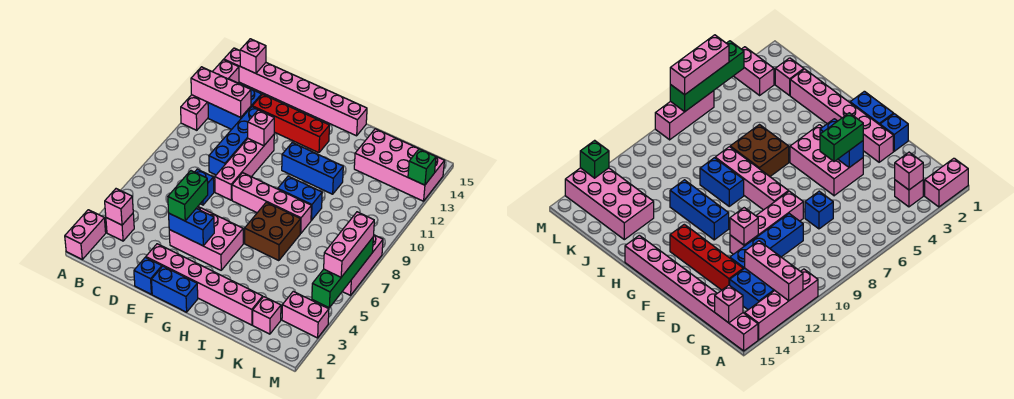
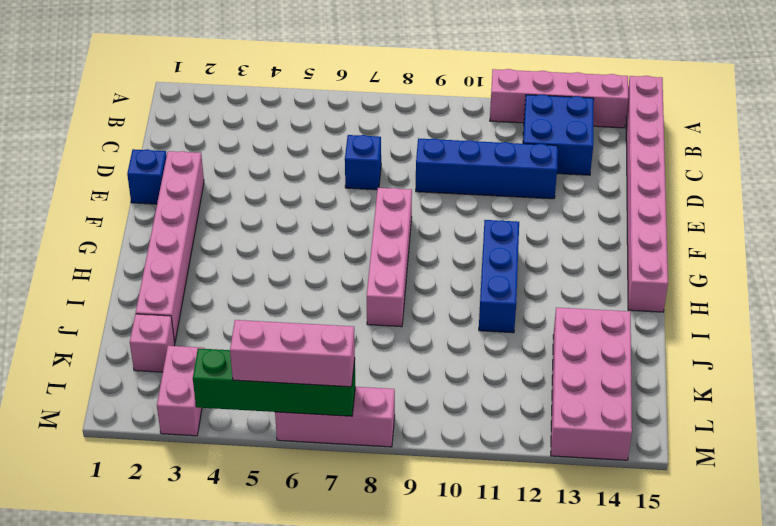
none -> pink brick A1:A2 level 1
none -> pink brick B3 level 1
none -> red brick D13:G13 level 1
none -> pink brick E4:G5 level 1

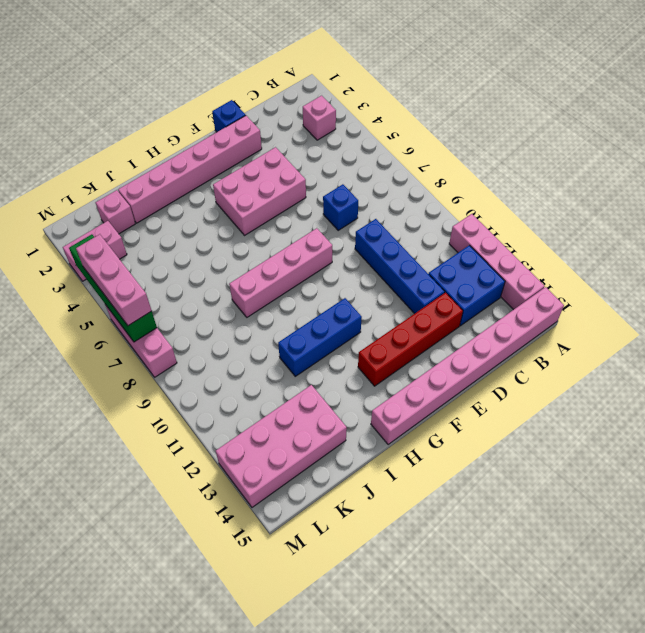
none -> pink brick A1:A2 level 1
none -> pink brick E8:E11 level 1
none -> blue brick F1:G1 level 1
none -> brown brick H6:I7 level 1

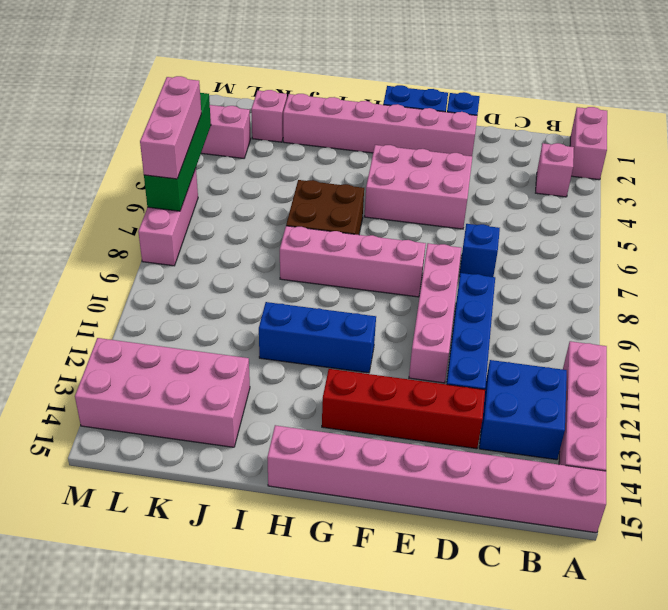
none -> blue brick H9:I9 level 1
none -> pink brick A12:C12 level 2
none -> pink brick B3 level 2
none -> pink brick B15 level 2

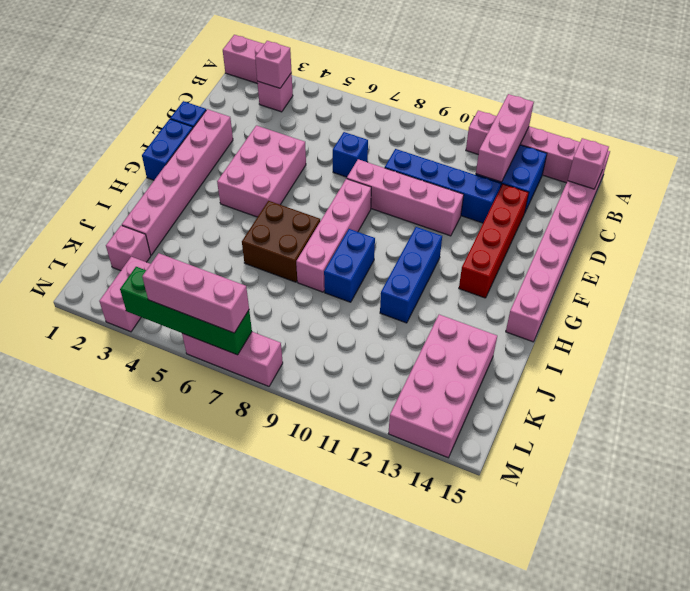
none -> blue brick E4:F4 level 2
none -> pink brick E11 level 2
none -> green brick M13 level 2
none -> green brick E4:E5 level 3

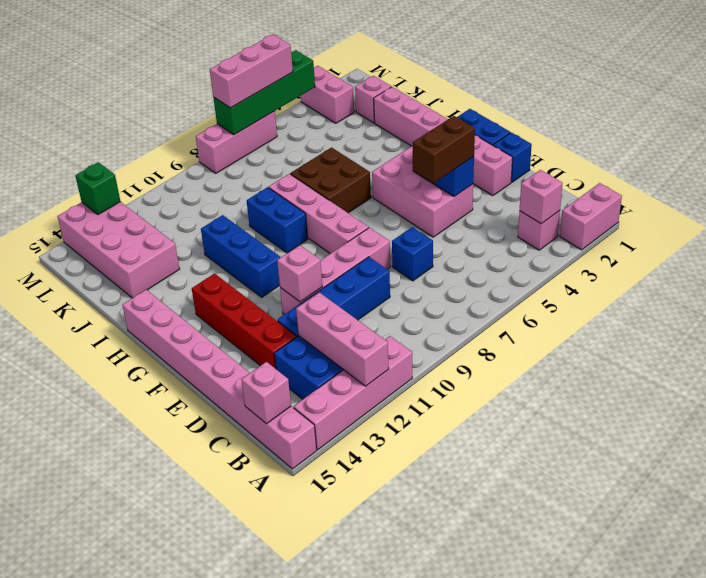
brown brick E4:E5 level 3 -> green brick E4:E5 level 3

